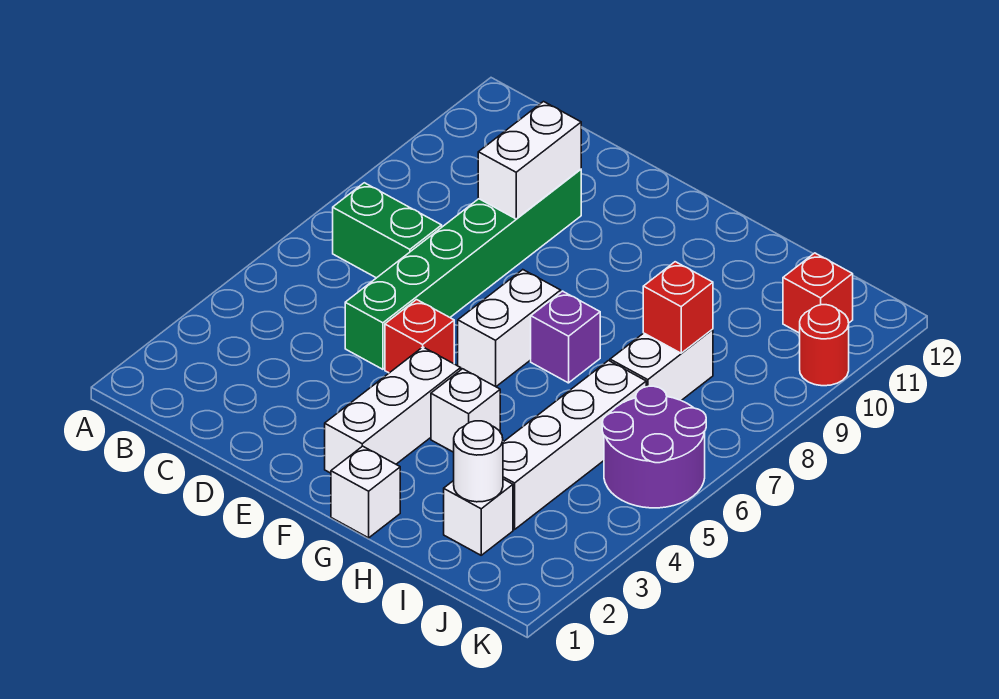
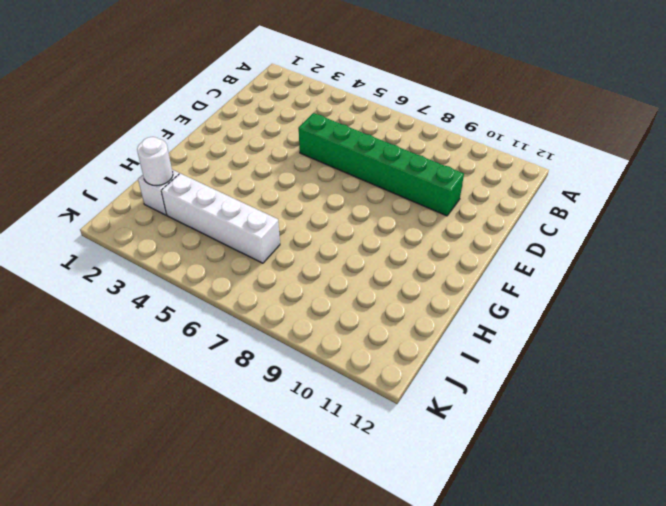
none -> green brick B7:C7 level 1
none -> red brick E5 level 1
none -> white brick F2:F4 level 1

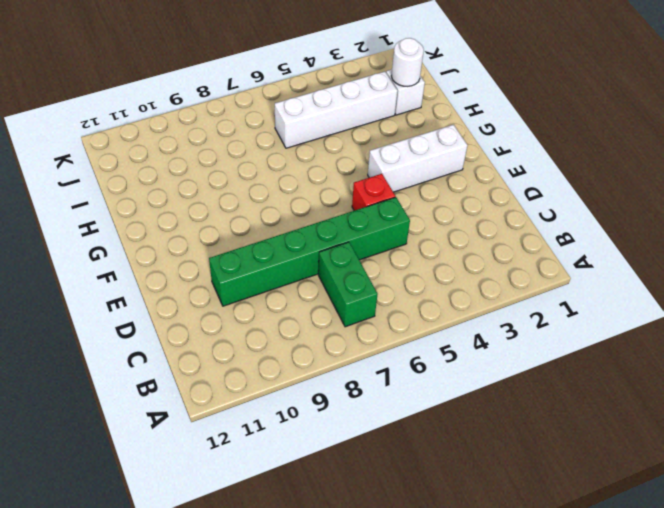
none -> white brick F6:F7 level 1
none -> white brick G1 level 1
none -> white brick G4 level 1

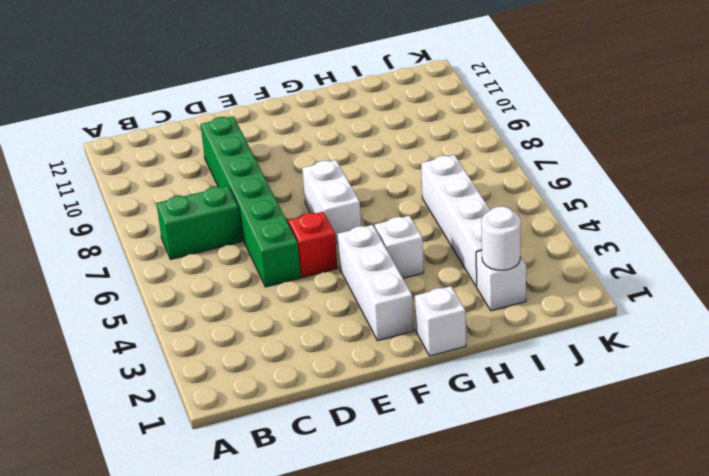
none -> purple brick G7 level 1
none -> white brick I7:I8 level 1
none -> purple round brick J5:K6 level 1

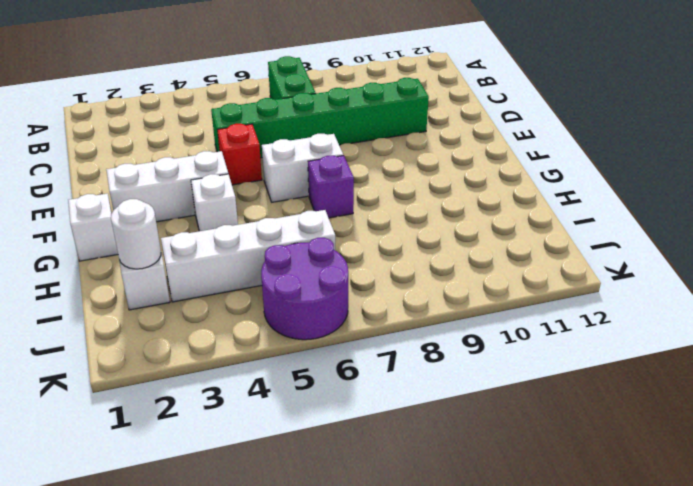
none -> white brick I7:I8 level 1
none -> red brick J11 level 1
none -> red round brick K10 level 1

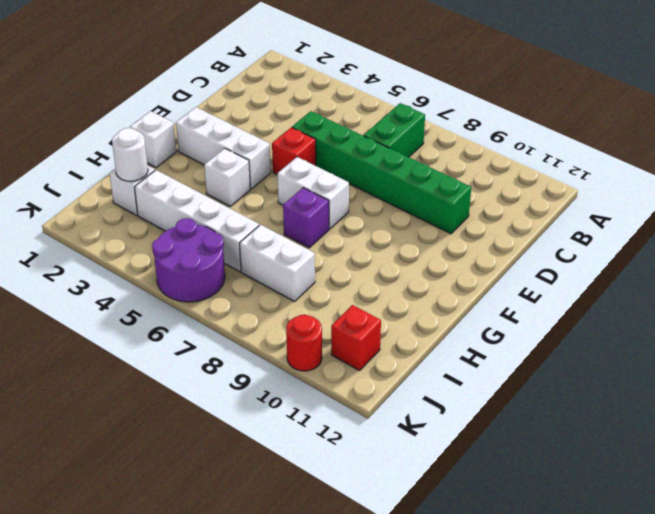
none -> white brick D9:D10 level 2
none -> red brick I8 level 2

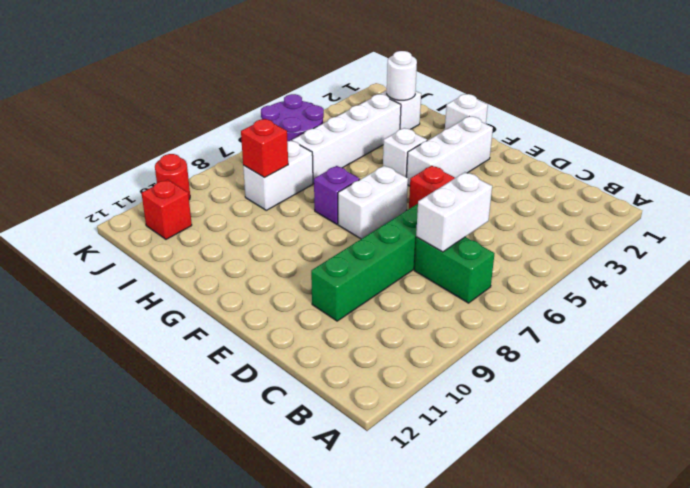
white brick C6:C7 level 2 -> white brick D9:D10 level 2

